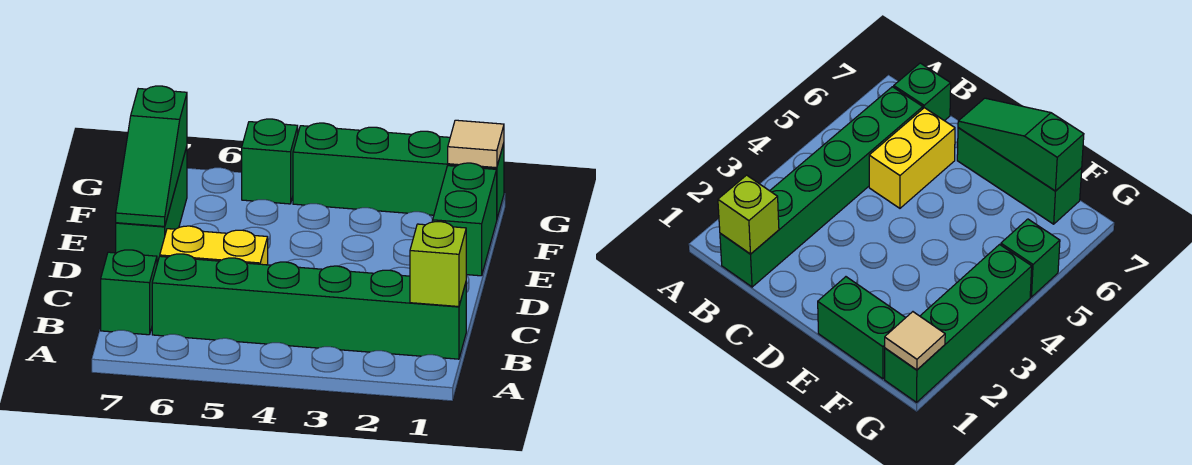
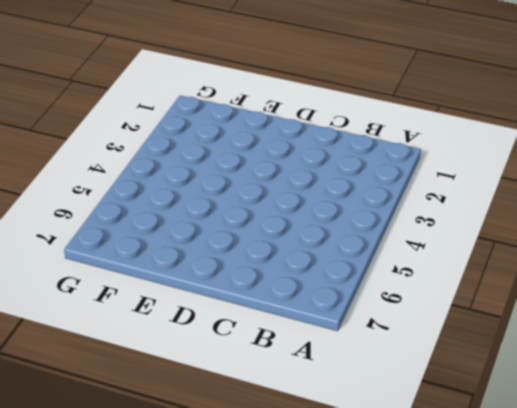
none -> green brick B1:B6 level 1
none -> green brick B7 level 1

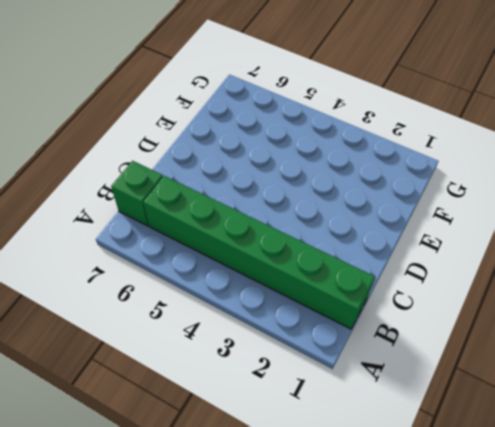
none -> yellow brick C5:C6 level 1
none -> green brick D7:F7 level 1

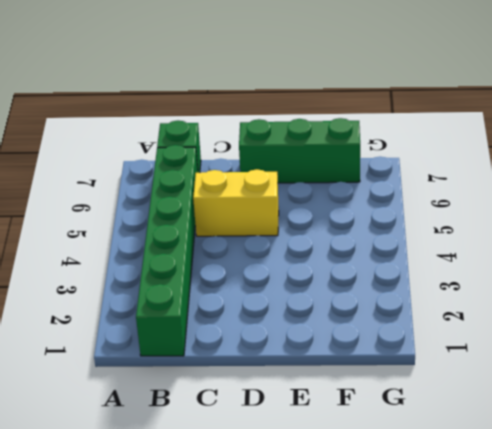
yellow brick C5:D5 level 1 -> yellow brick C5:C6 level 1
none -> green brick E1:F1 level 1
none -> green brick G1:G4 level 1

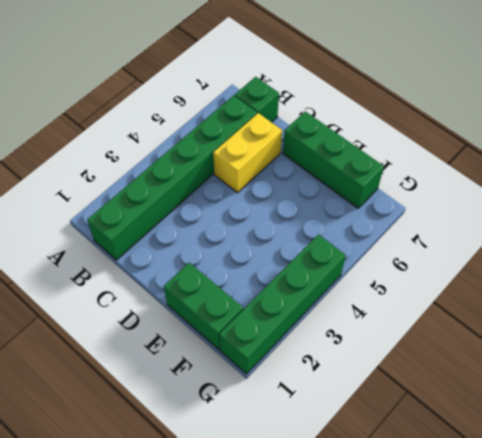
none -> green brick G5 level 1
none -> lime brick B1 level 2

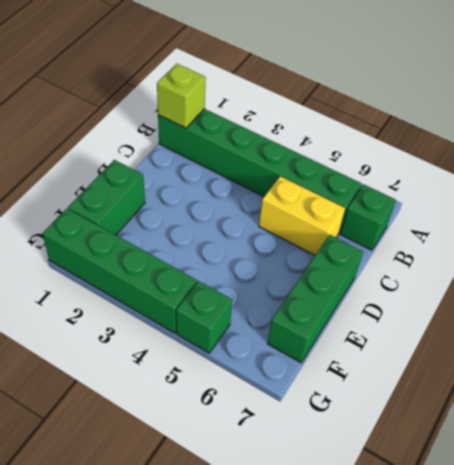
none -> green slope D7:F7 level 2 top F
none -> tan tile G1 level 2

